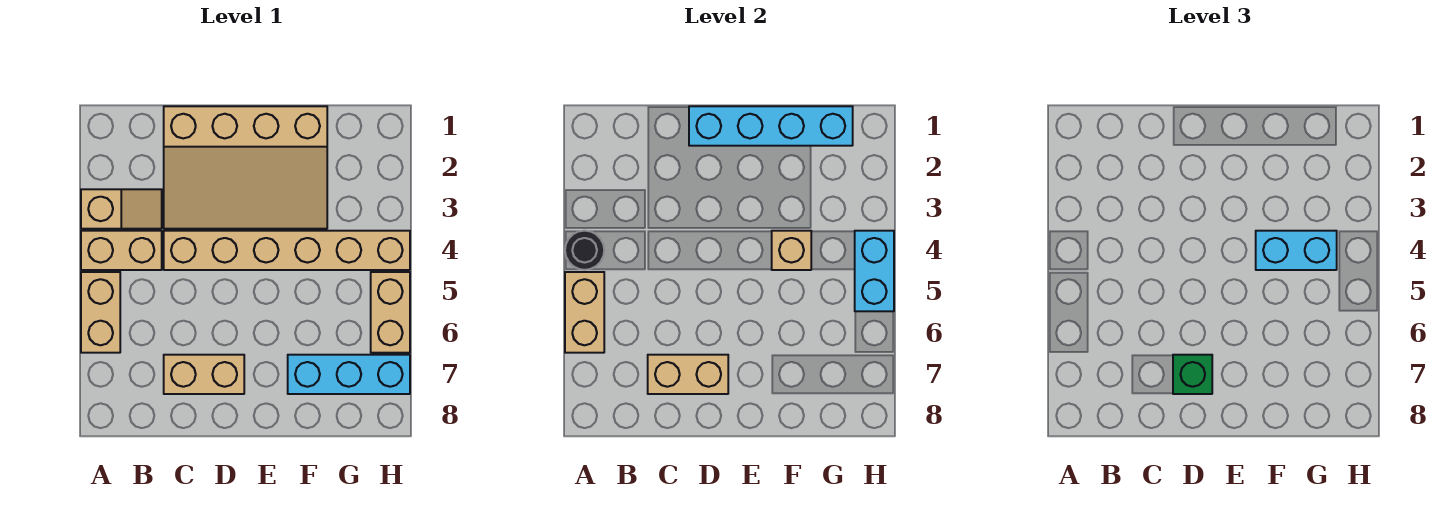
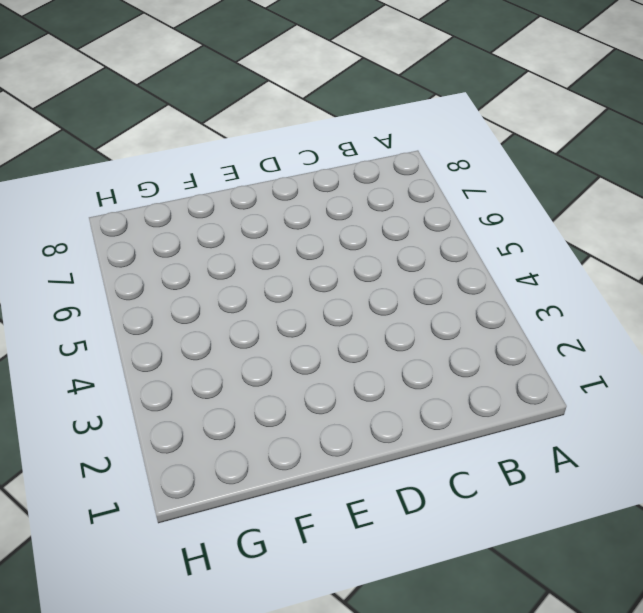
none -> tan slope A3:B3 level 1 top A
none -> tan brick A4:B4 level 1
none -> tan brick A5:A6 level 1

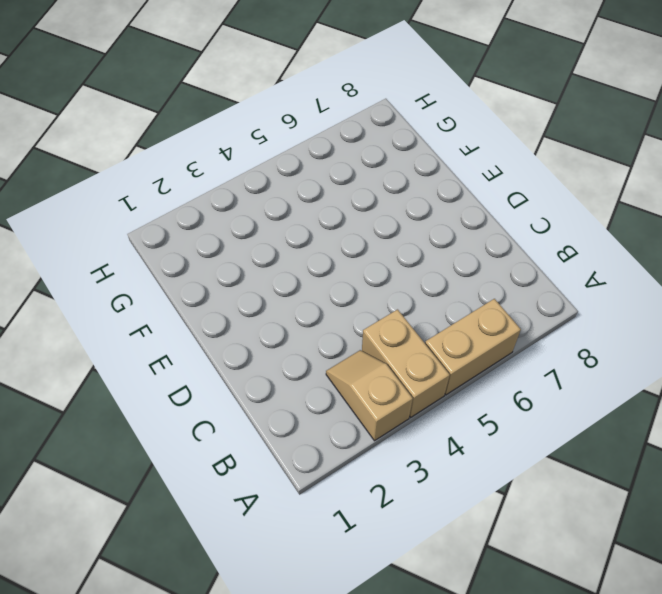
none -> tan slope C1:F3 level 1 top 1
none -> tan brick C4:H4 level 1
none -> tan brick C7:D7 level 1

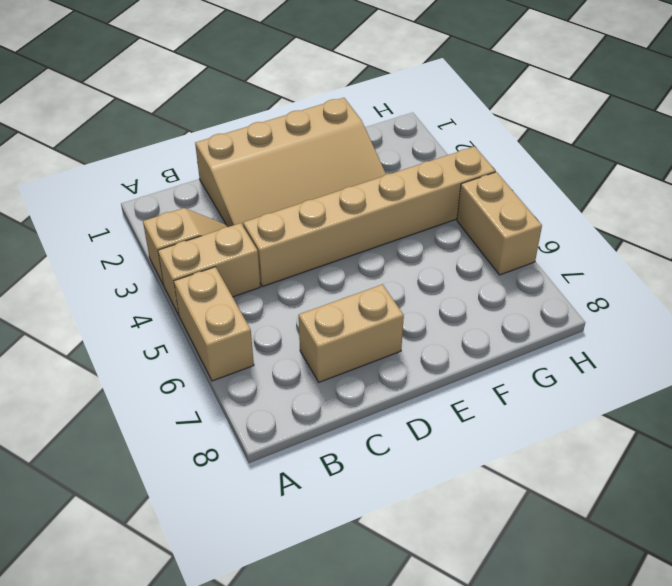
none -> cyan brick F7:H7 level 1
none -> black round brick A4 level 2
none -> tan brick A5:A6 level 2

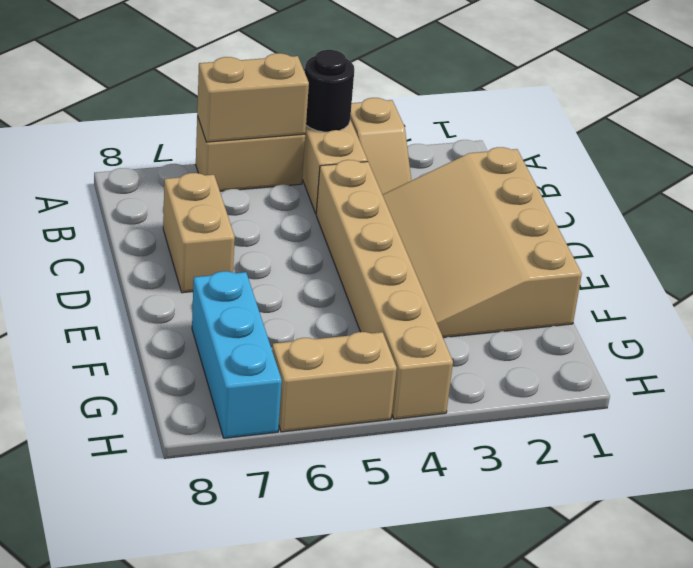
none -> tan brick C7:D7 level 2
none -> cyan brick D1:G1 level 2
none -> tan brick F4 level 2

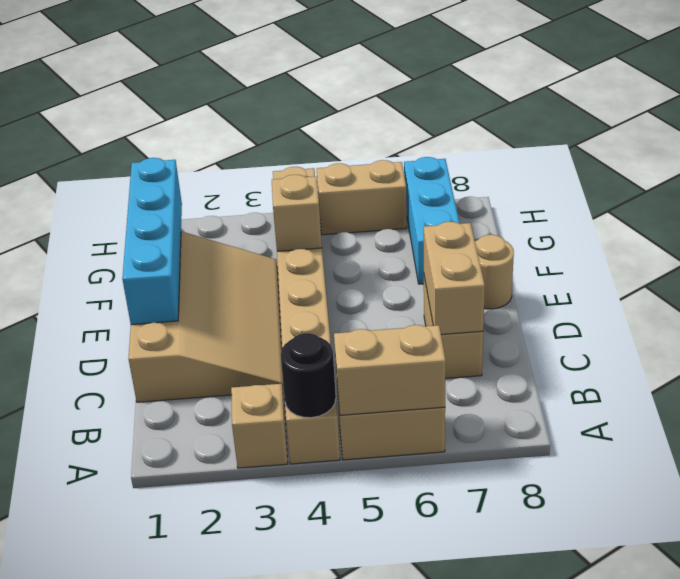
tan round brick E8 level 1 -> none
none -> cyan brick H4:H5 level 2
none -> green brick D7 level 3
none -> cyan brick F4:G4 level 3

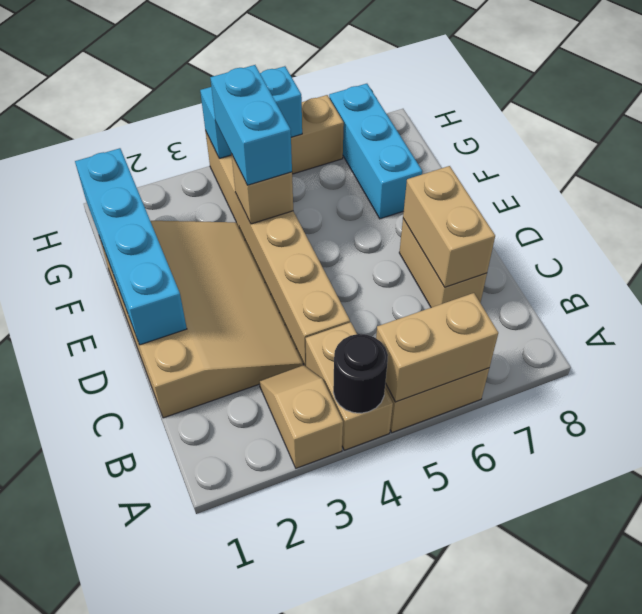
none -> green brick D7 level 3

